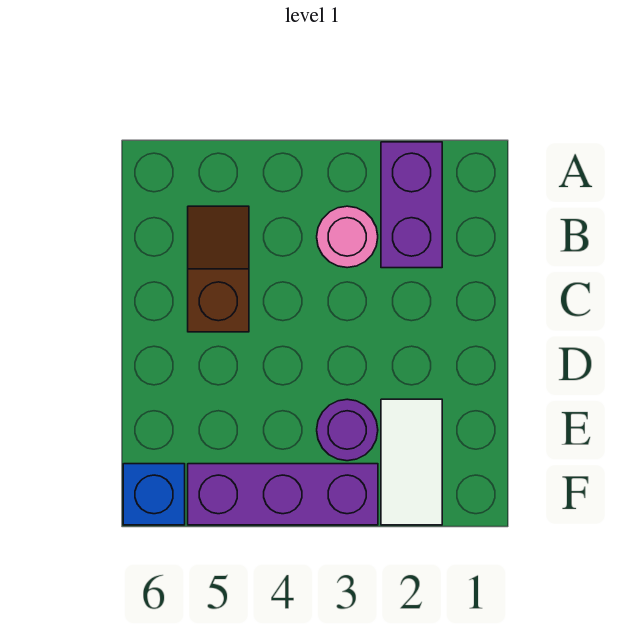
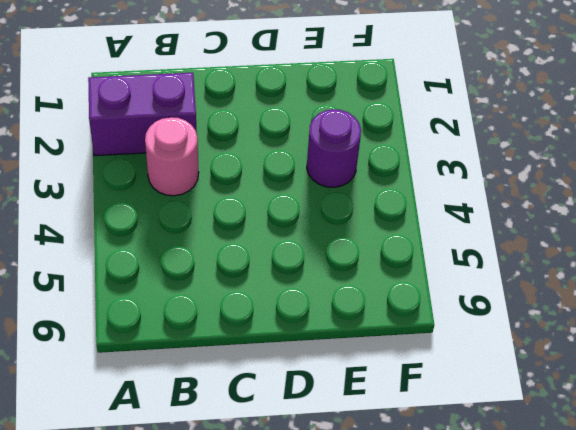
none -> brown slope B5:C5 level 1 top C
none -> white tile E2:F2 level 1

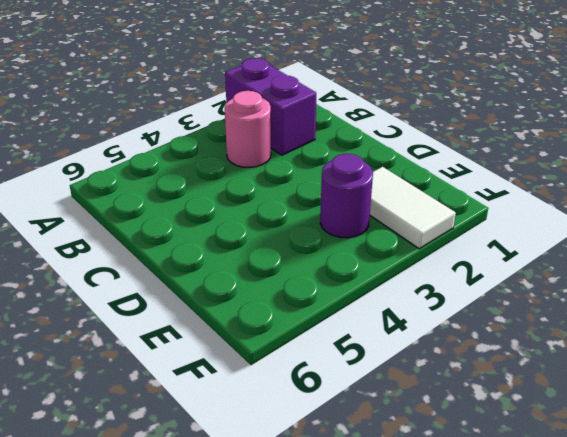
none -> brown slope B5:C5 level 1 top C
none -> purple brick F3:F5 level 1

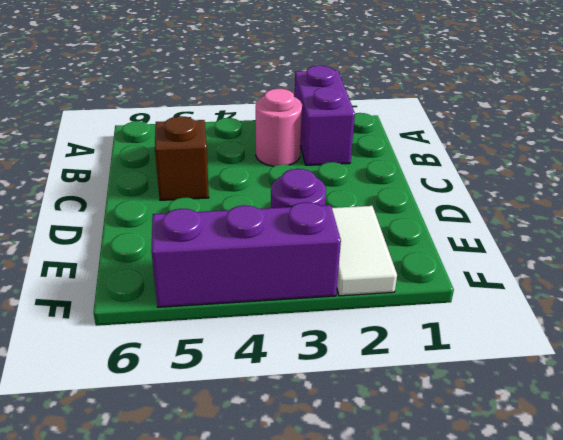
none -> blue brick F6 level 1

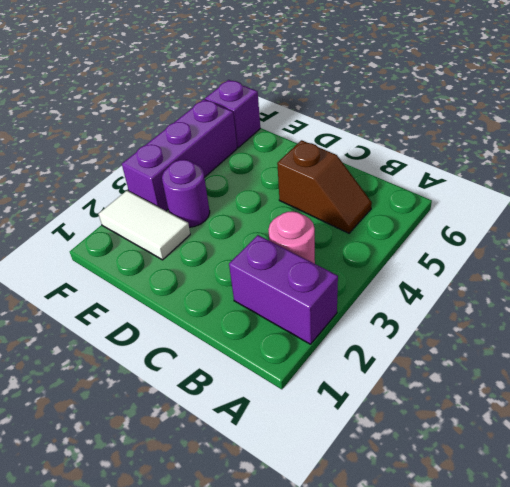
purple brick F6 level 1 -> blue brick F6 level 1

